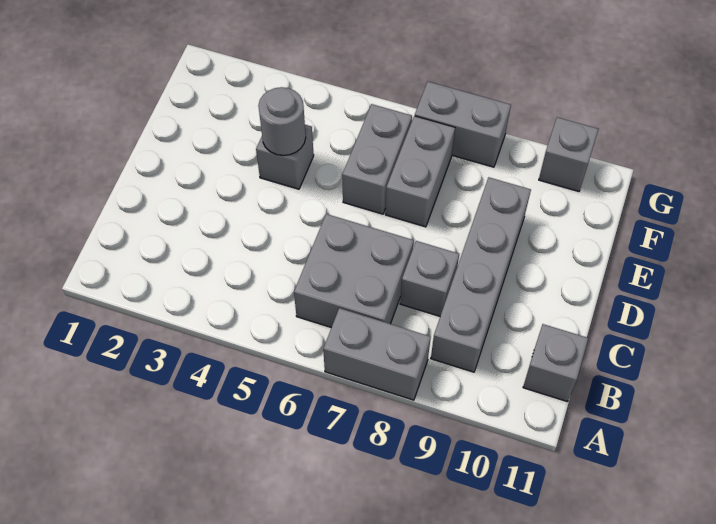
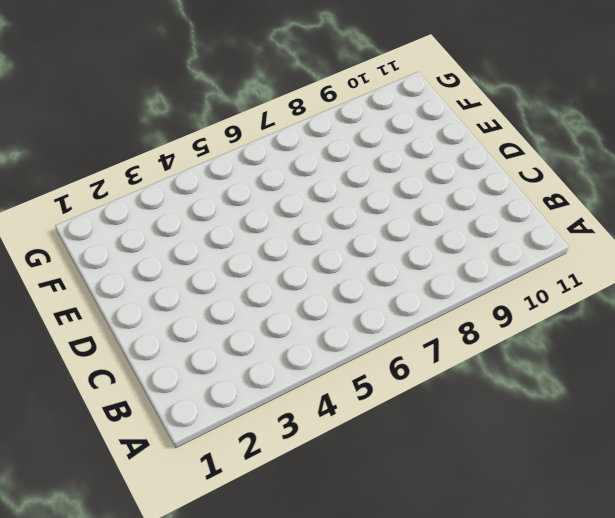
none -> grey brick A7:A8 level 1
none -> grey brick B6:C7 level 1

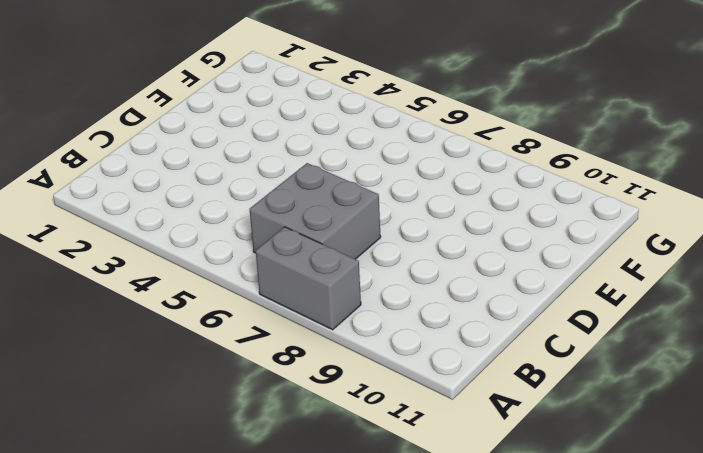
none -> grey brick B9:E9 level 1
none -> grey brick B11 level 1

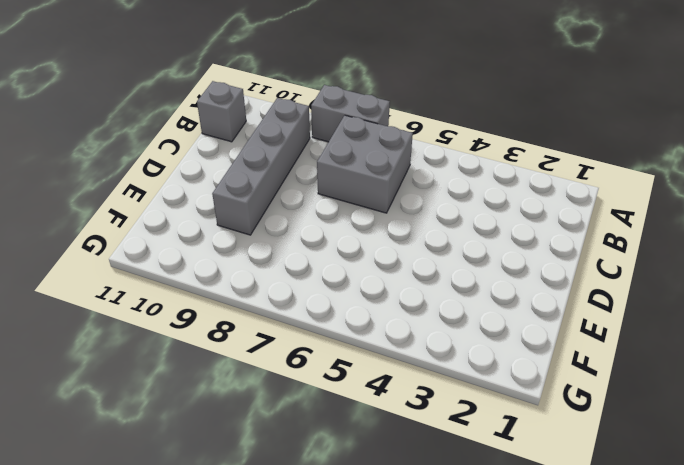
none -> grey brick C8 level 1
none -> grey brick E4 level 1

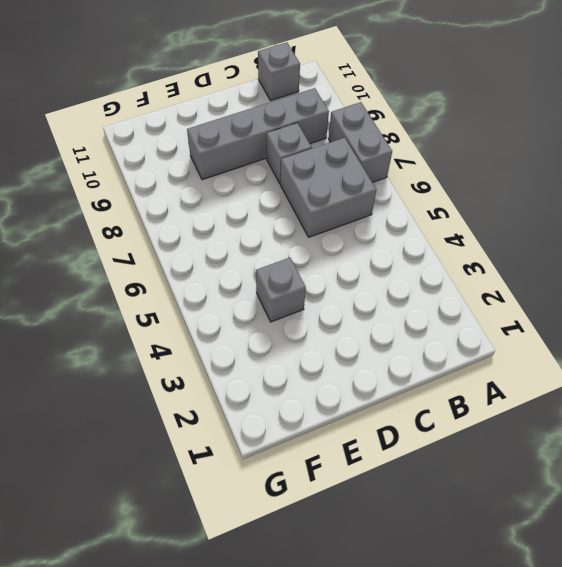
none -> grey brick E6:F6 level 1
none -> grey brick E7:F7 level 1

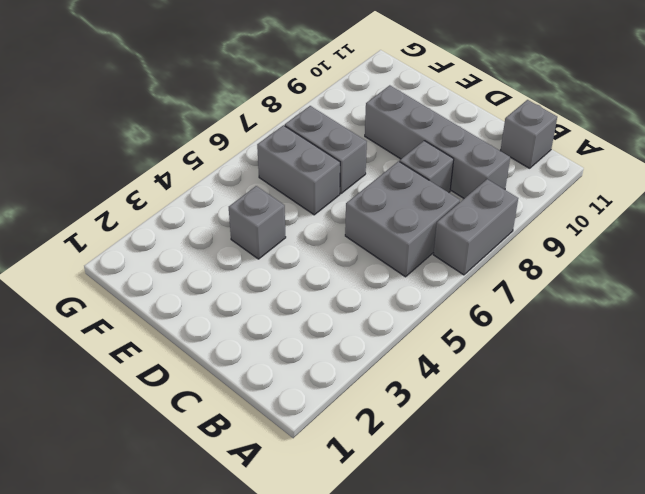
none -> grey brick G7:G8 level 1
none -> grey brick G10 level 1

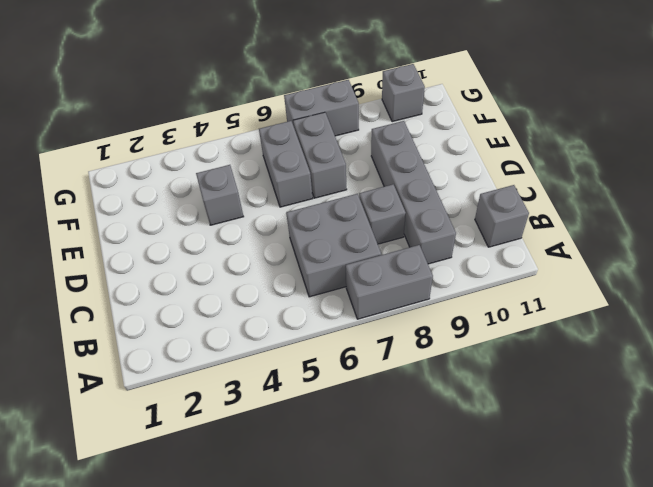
none -> grey round brick E4 level 2

